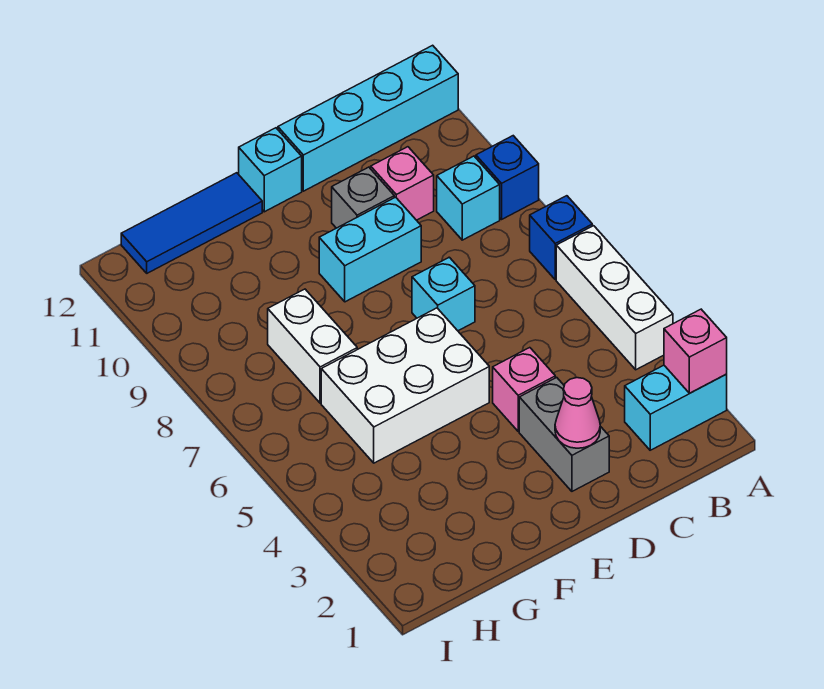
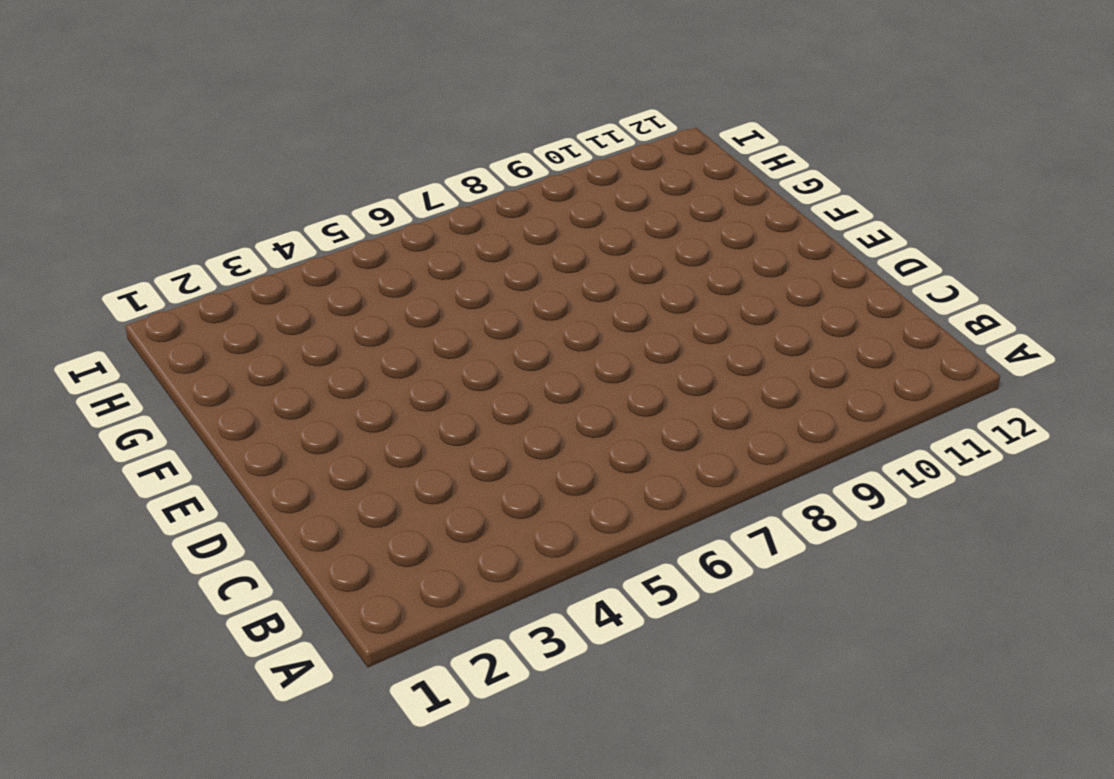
none -> cyan brick A2:B2 level 1
none -> white brick A4:A6 level 1
none -> blue brick A7 level 1

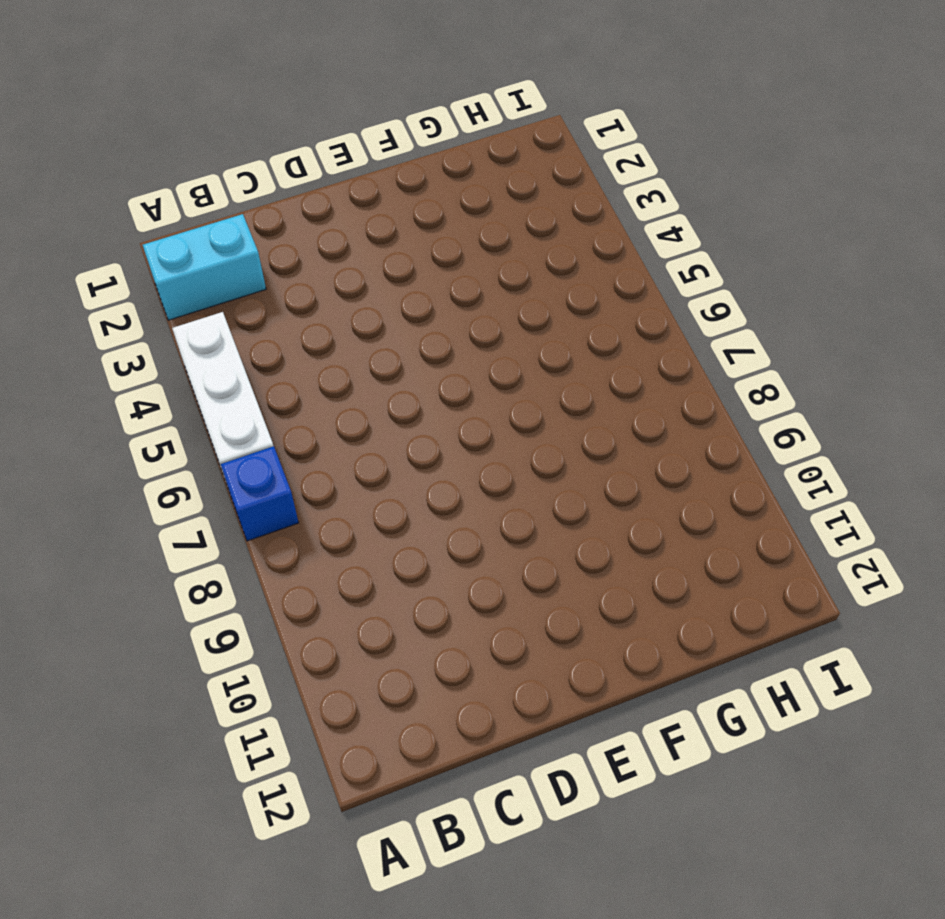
none -> blue brick A9 level 1
none -> cyan brick A12:D12 level 1
none -> cyan brick B9 level 1

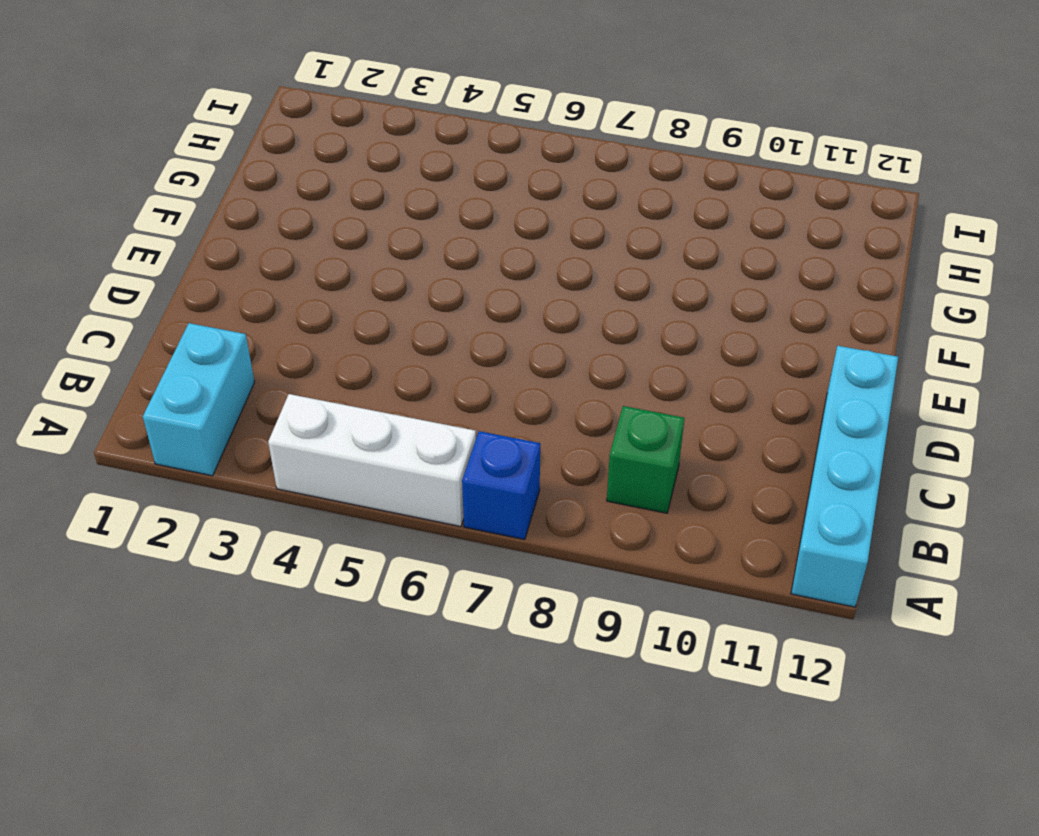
green brick B9 level 1 -> cyan brick B9 level 1
none -> blue brick A9 level 1
none -> pink brick C10 level 1
none -> grey brick D2:D3 level 1

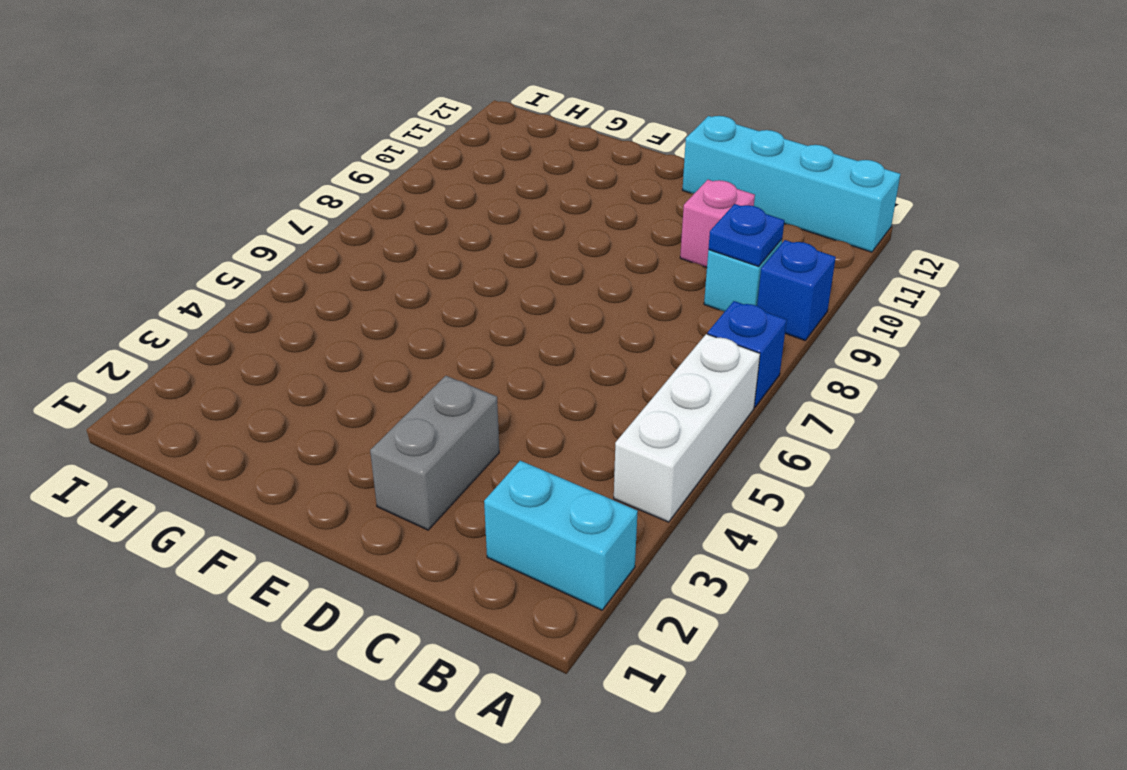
blue plate B9 level 2 -> none
none -> pink brick D4 level 1
none -> cyan brick D7 level 1
none -> cyan brick D9:E9 level 1

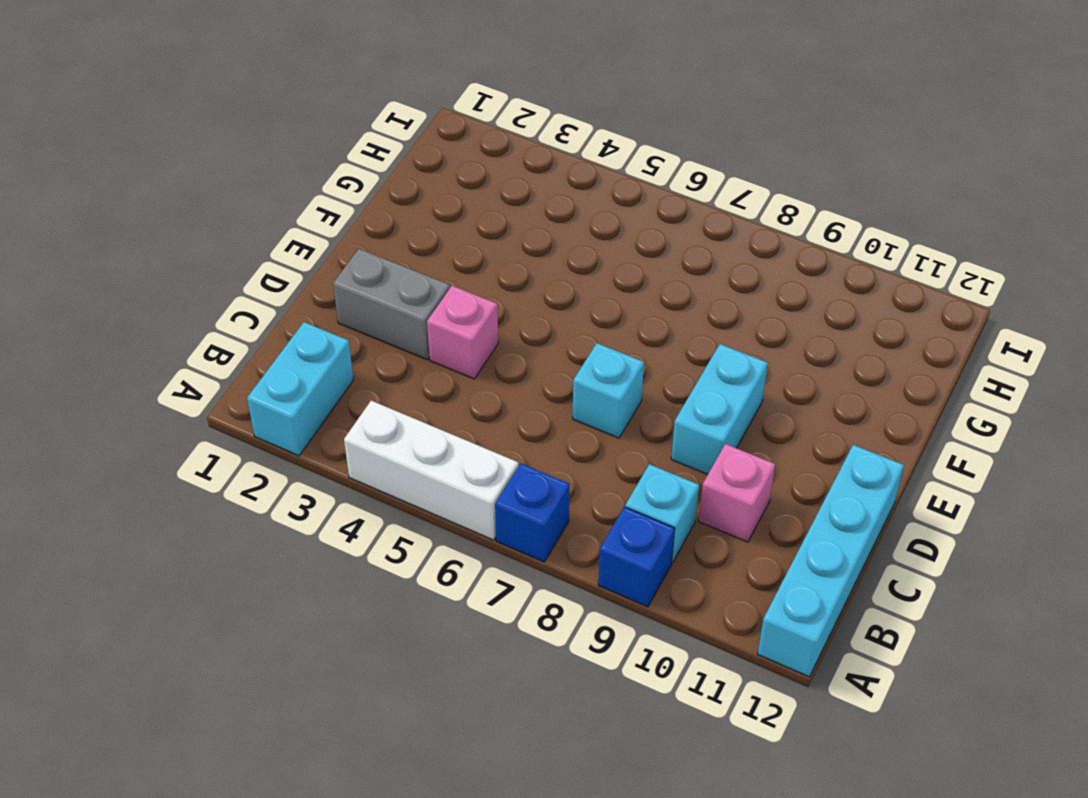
none -> grey brick D10 level 1
none -> white brick E5:G6 level 1
none -> cyan brick E12 level 1

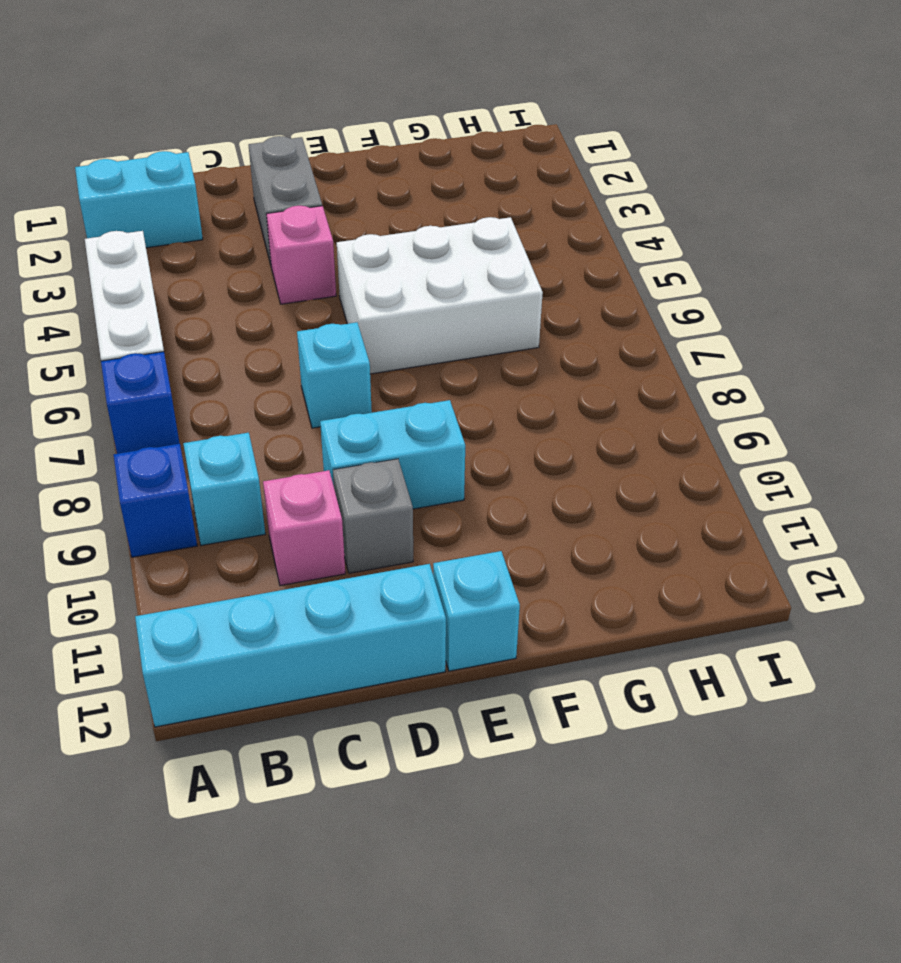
none -> blue tile F12:H12 level 1
none -> white brick G7:G8 level 1
none -> pink brick A2 level 2

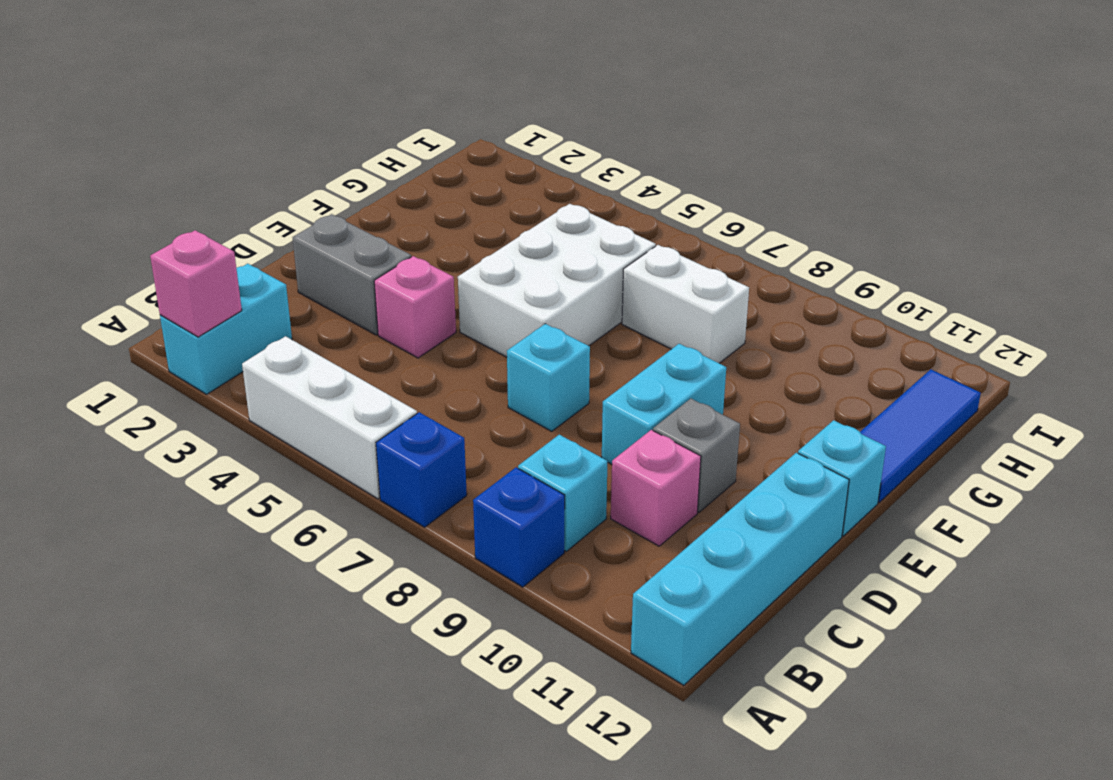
none -> pink cone D2 level 2

